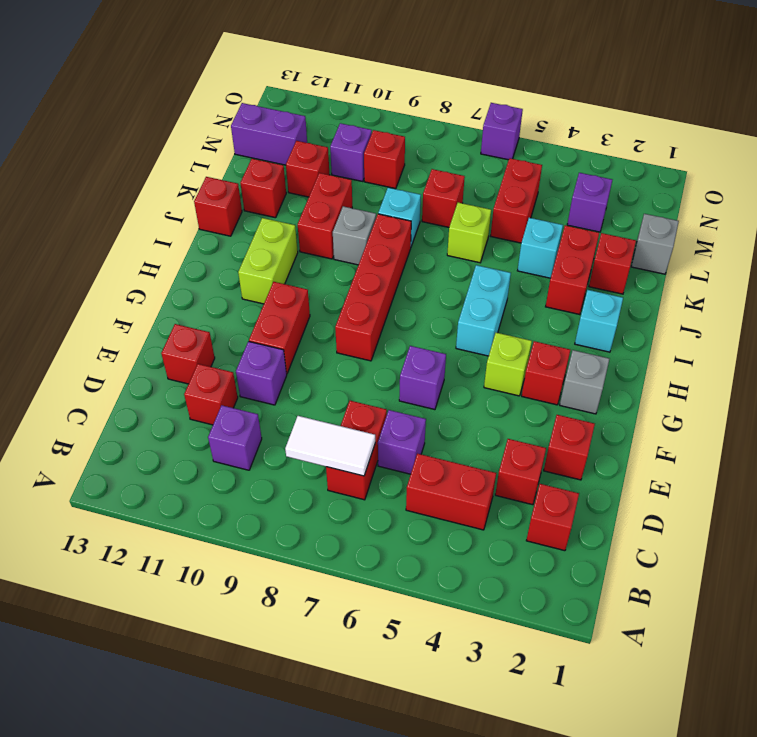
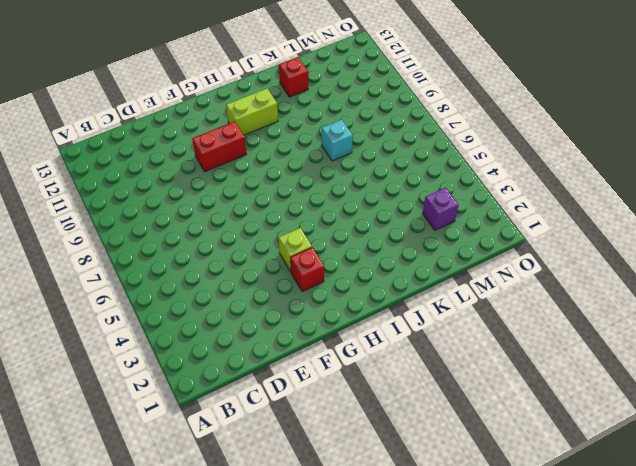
none -> red brick C2 level 1
none -> red brick C4:C5 level 1
none -> red brick C7:D7 level 1
none -> purple brick C10 level 1

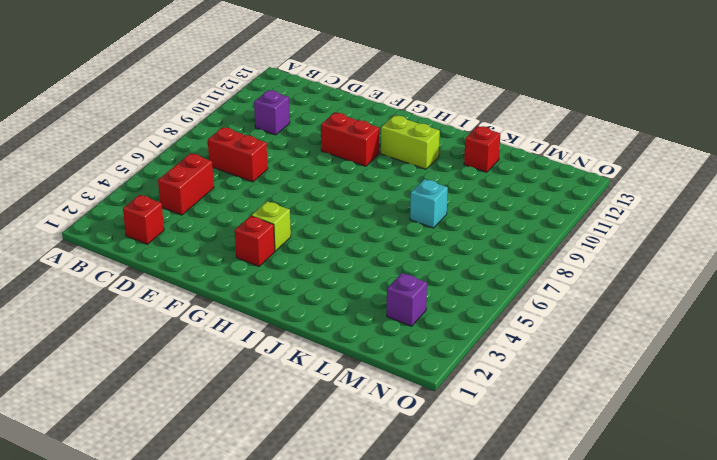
none -> red brick D3 level 1
none -> purple brick D6 level 1
none -> red brick D11 level 1
none -> red brick E2 level 1

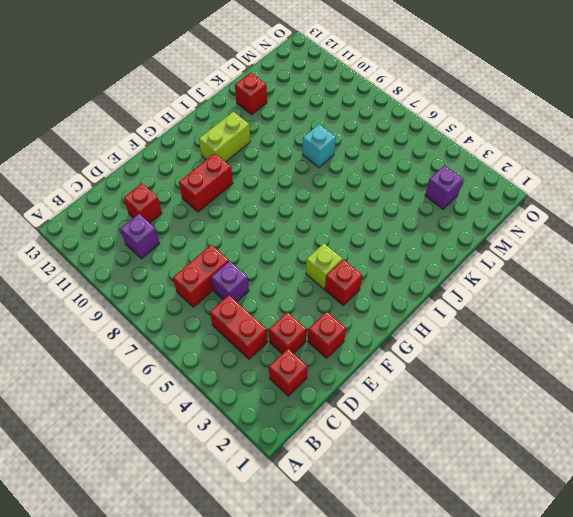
none -> purple brick E10 level 1
none -> red brick E12 level 1
none -> purple brick F6 level 1
none -> grey brick G2 level 1

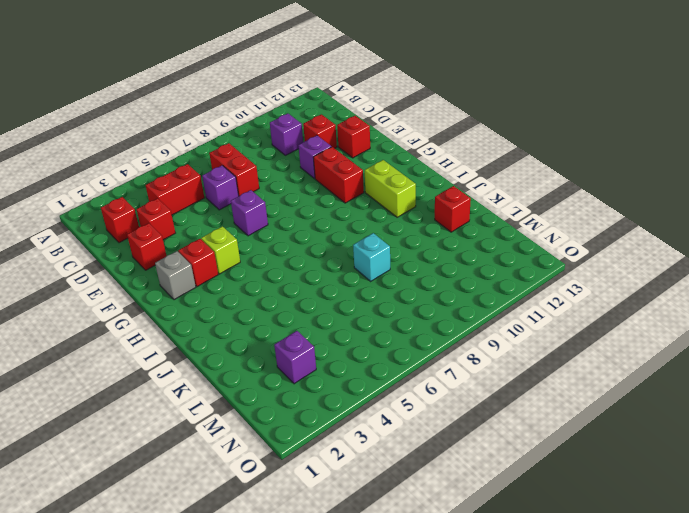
none -> red brick G8:J8 level 1
none -> cyan brick H5:I5 level 1
none -> cyan brick I2 level 1
none -> red brick J3:K3 level 1

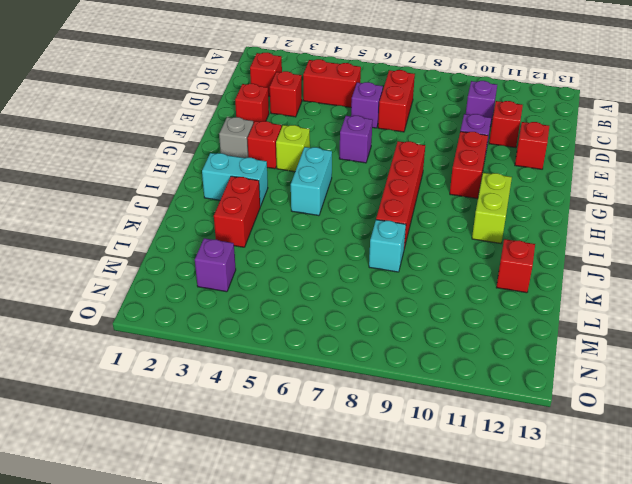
cyan brick I2:I3 level 1 -> cyan brick I2 level 1
none -> grey brick J9 level 1
none -> red brick J10:K10 level 1
none -> red brick J13 level 1
none -> red brick K2 level 1

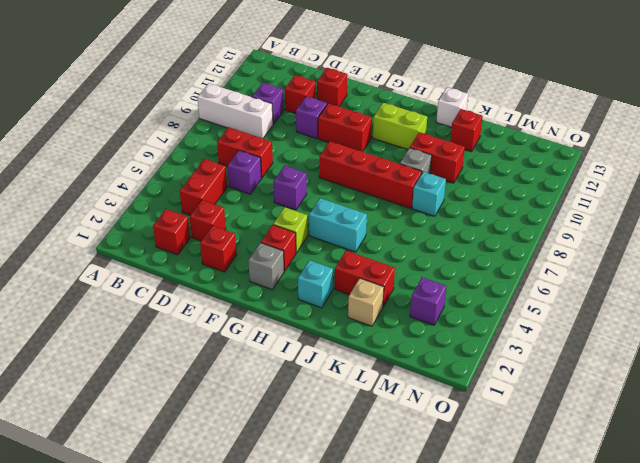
white brick A9:C9 level 1 -> none
white brick J13 level 1 -> red brick J13 level 1
tan brick K2 level 1 -> red brick K2 level 1
none -> cyan brick K4 level 1
none -> lime brick K6 level 1
none -> grey brick L1 level 1
none -> red brick L5:M5 level 1

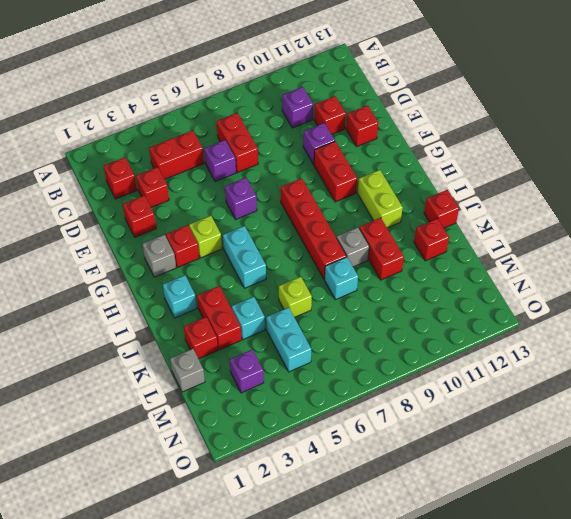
cyan brick L5:M5 level 1 -> red brick L5:M5 level 1
none -> red brick L7 level 1
none -> red brick L11 level 1
none -> red brick M9 level 1
none -> purple brick M10 level 1

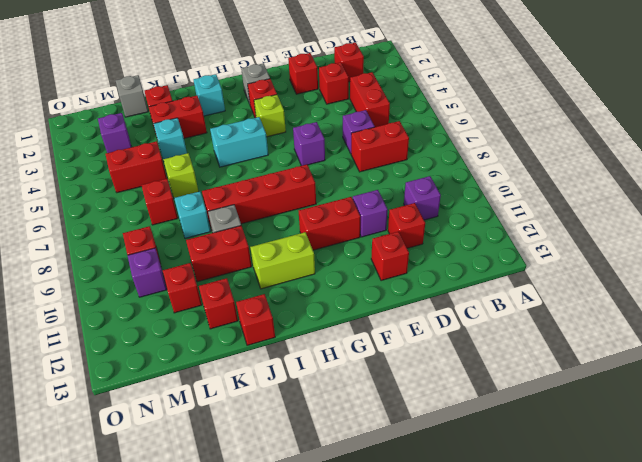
none -> purple brick M12:M13 level 1
none -> purple brick O6 level 1
none -> white tile C7:C8 level 2

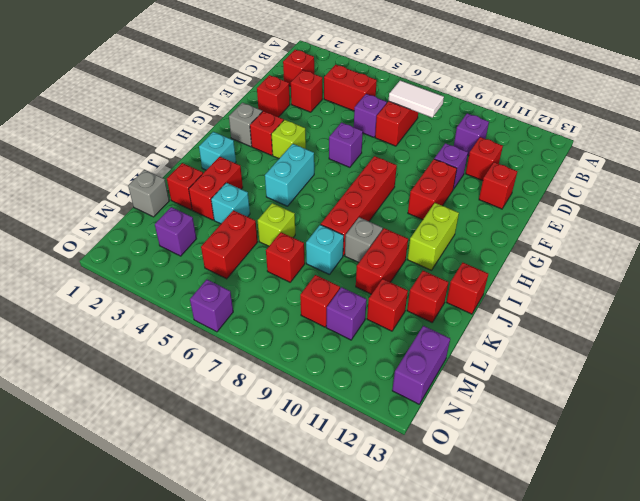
purple brick M13:N13 level 1 -> purple brick M12:M13 level 1

